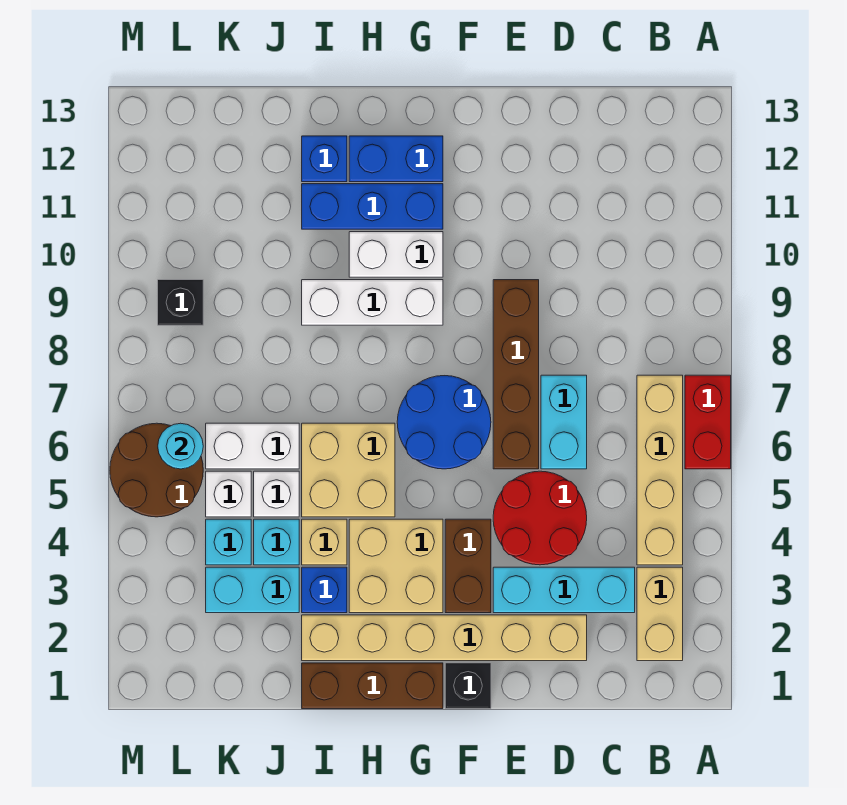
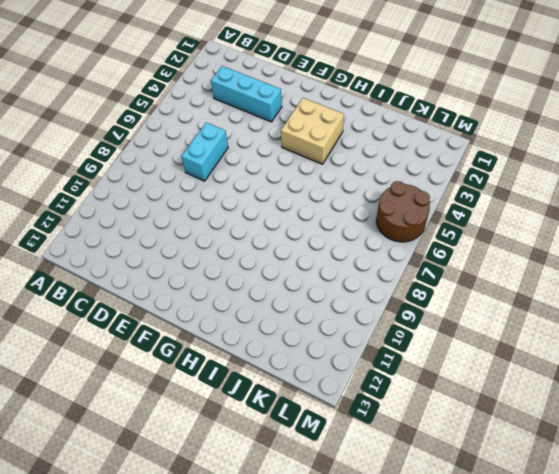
none -> red brick A6:A7 level 1
none -> tan brick B2:B3 level 1
none -> tan brick B4:B7 level 1
none -> tan brick D2:I2 level 1

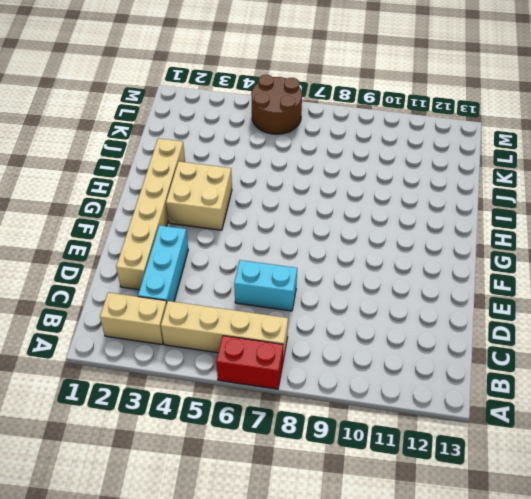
none -> red round brick D4:E5 level 1
none -> brown brick E6:E9 level 1
none -> black brick F1 level 1
none -> brown brick F3:F4 level 1

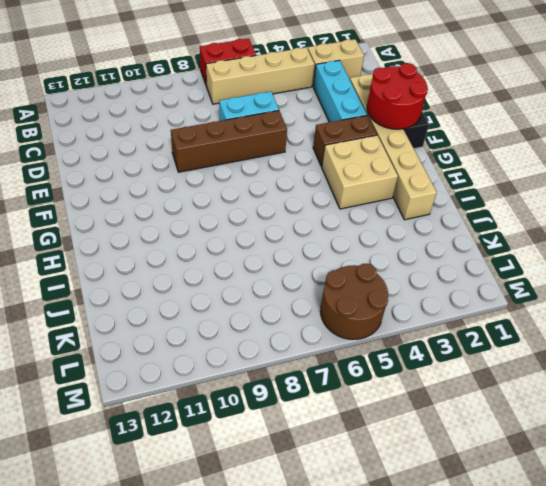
red round brick E1:F2 level 2 -> red round brick D4:E5 level 1
none -> blue round brick F6:G7 level 1
none -> brown brick G1:I1 level 1
none -> white brick G9:I9 level 1
none -> white brick G10:H10 level 1

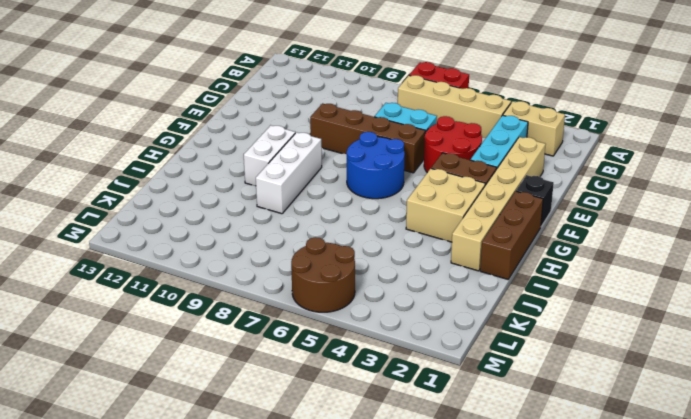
none -> blue brick G11:I11 level 1
none -> blue brick G12:H12 level 1
none -> tan brick H5:I6 level 1
none -> blue brick I3 level 1

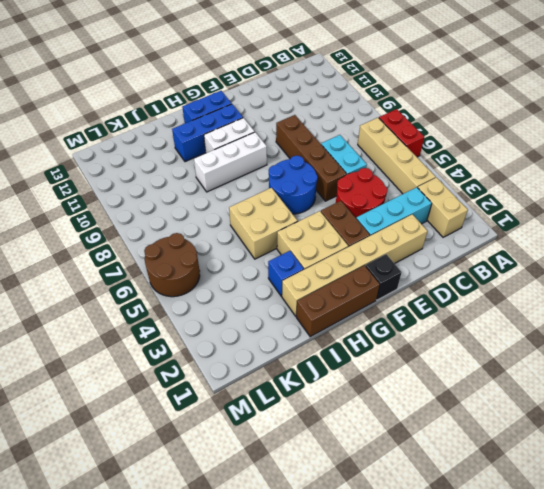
none -> tan brick I4 level 1
none -> blue brick I12 level 1
none -> cyan brick J3:K3 level 1
none -> cyan brick J4 level 1

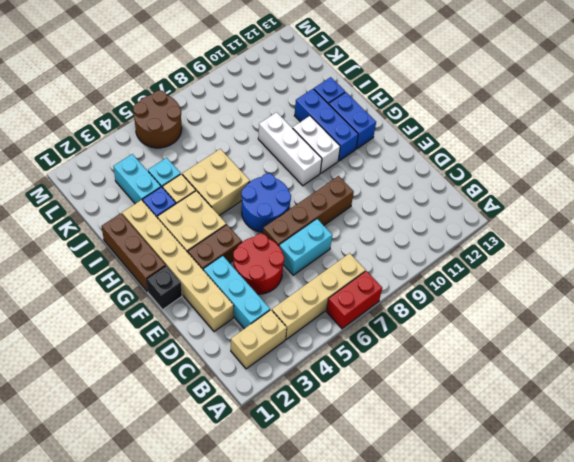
none -> white brick J5 level 1
none -> white brick J6:K6 level 1
none -> cyan brick K4 level 1
none -> white brick K5 level 1

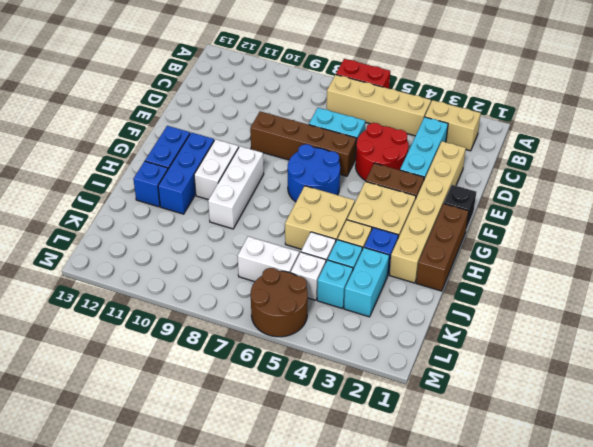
white brick K6:K7 level 1 -> white brick J6:K6 level 1
none -> black brick L9 level 1
none -> cyan round brick L6 level 2

